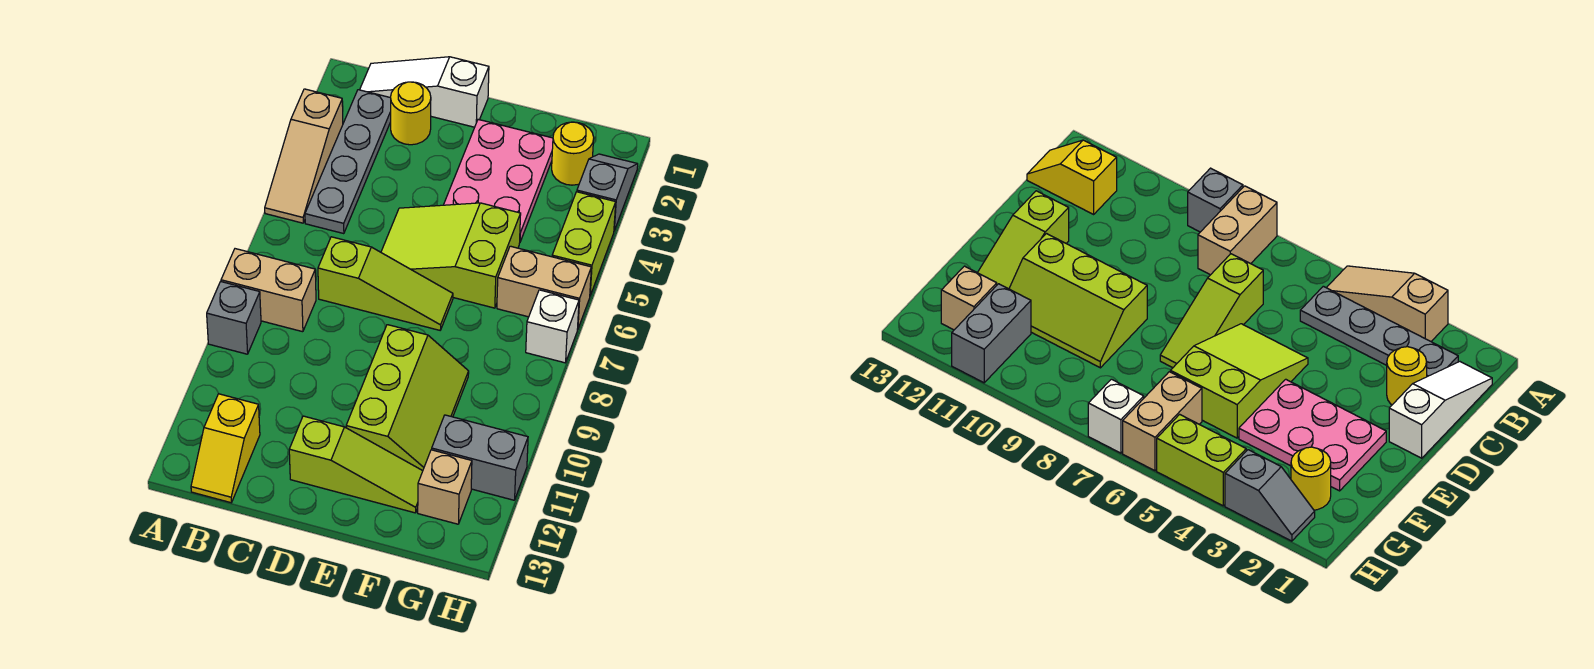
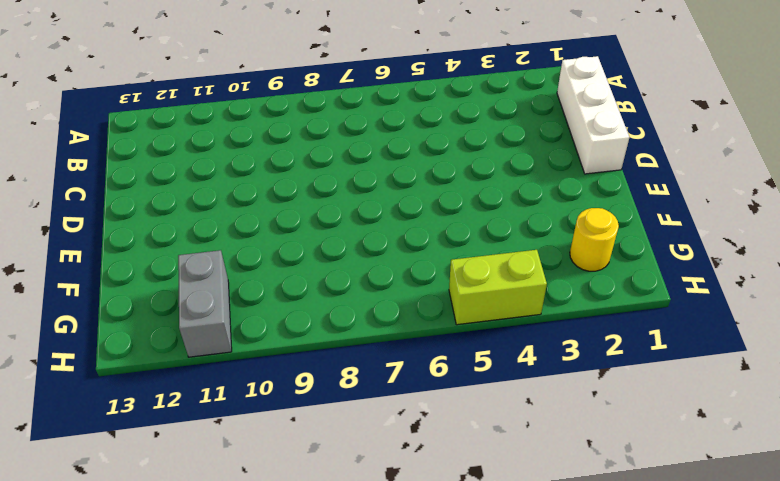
white brick B1:D1 level 1 -> white slope B1:D1 level 1 top D
none -> tan slope A3:A5 level 1 top 3
none -> tan brick A8:B8 level 1
none -> grey brick A9 level 1

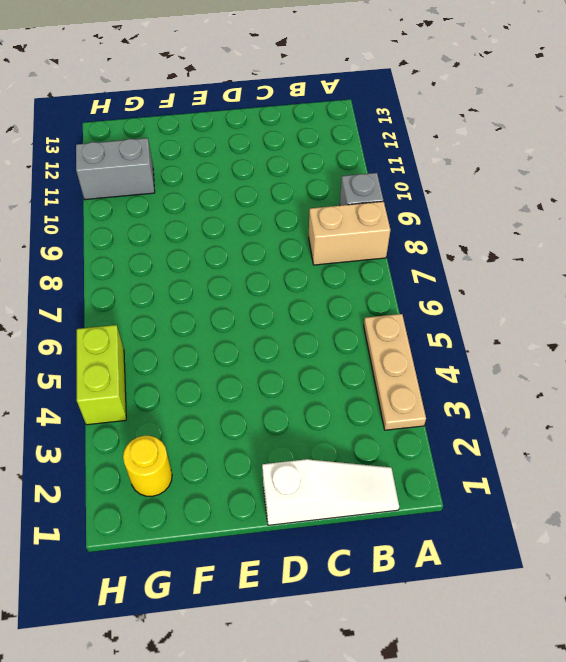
tan plate A3:A5 level 1 -> tan slope A3:A5 level 1 top 3
none -> grey plate B2:B5 level 1
none -> yellow slope B12:B13 level 1 top 12
none -> yellow round brick C2 level 1

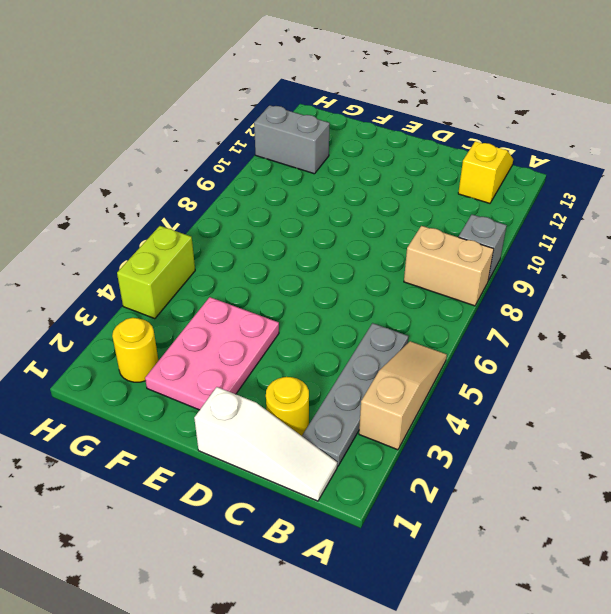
none -> lime slope C7:E7 level 1 top C
none -> lime slope D5:F6 level 1 top F
none -> lime slope D12:F12 level 1 top D

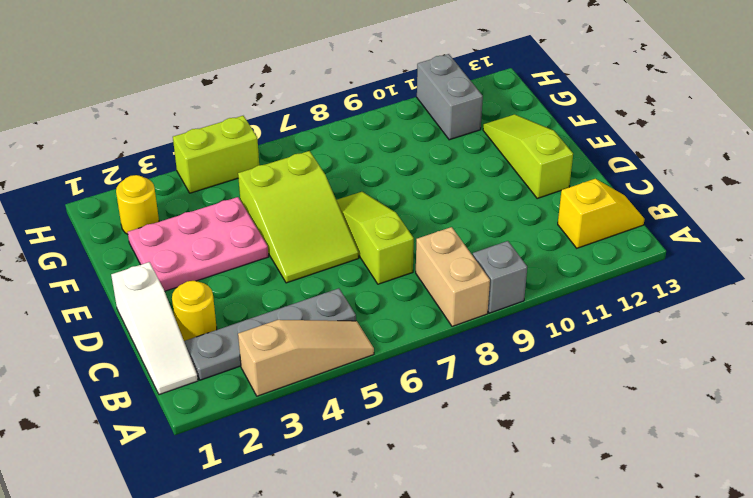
none -> lime slope E9:F11 level 1 top E
none -> tan brick G6:H6 level 1
none -> tan brick G12 level 1

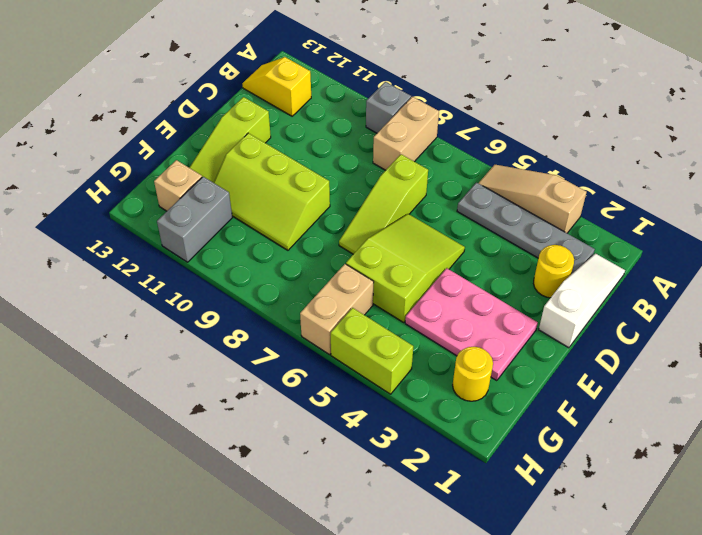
none -> grey slope H2:H3 level 1 top 3
none -> white brick H7 level 1

